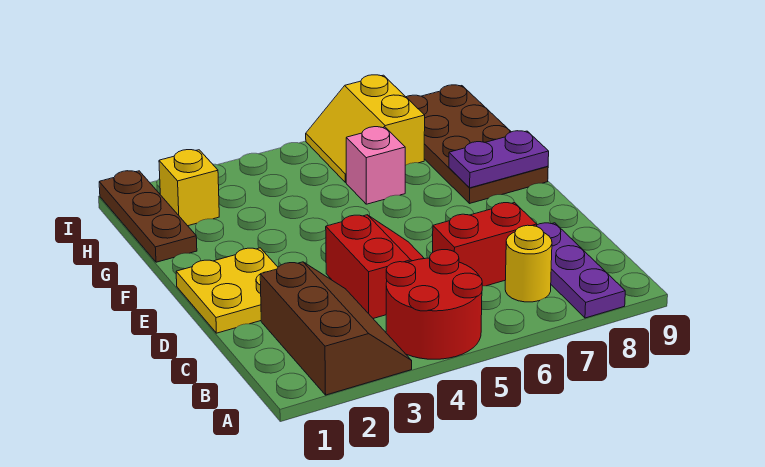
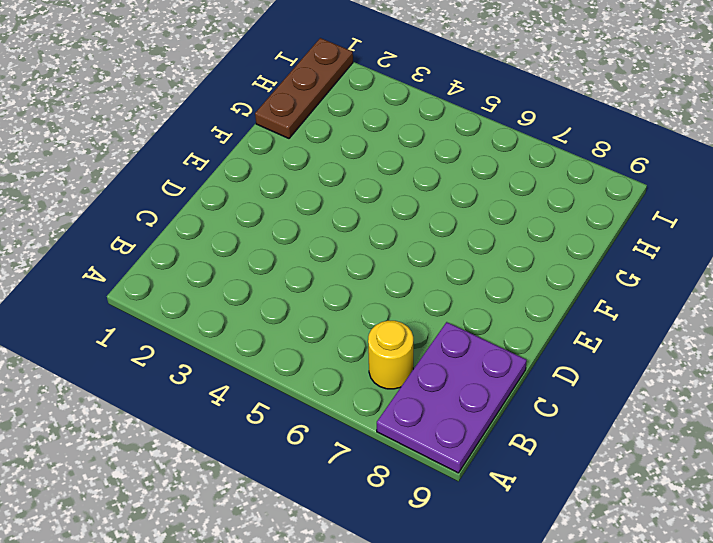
purple plate A8:C9 level 1 -> purple plate A8:C8 level 1
none -> brown slope A2:C3 level 1 top 2
none -> red round brick A4:B5 level 1
none -> red slope C4:D5 level 1 top 4

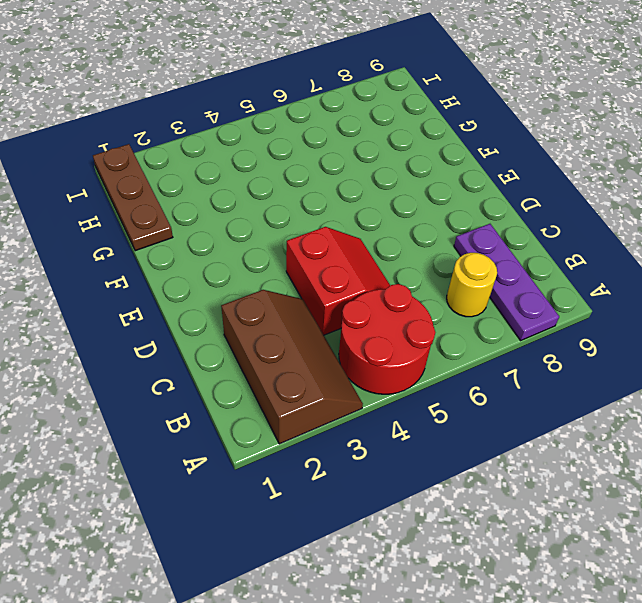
none -> red brick C6:C7 level 1
none -> yellow plate D1:E2 level 1
none -> brown plate F8:I9 level 1

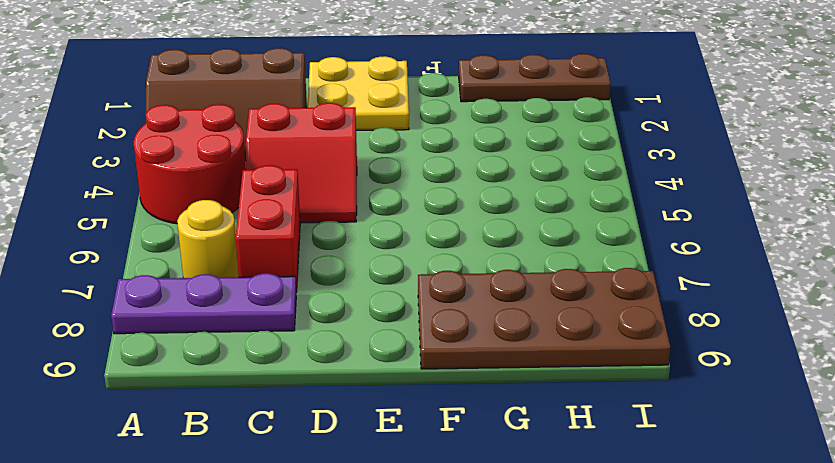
none -> pink brick G6 level 1
none -> yellow brick H2 level 1
none -> yellow slope H6:I7 level 1 top 7

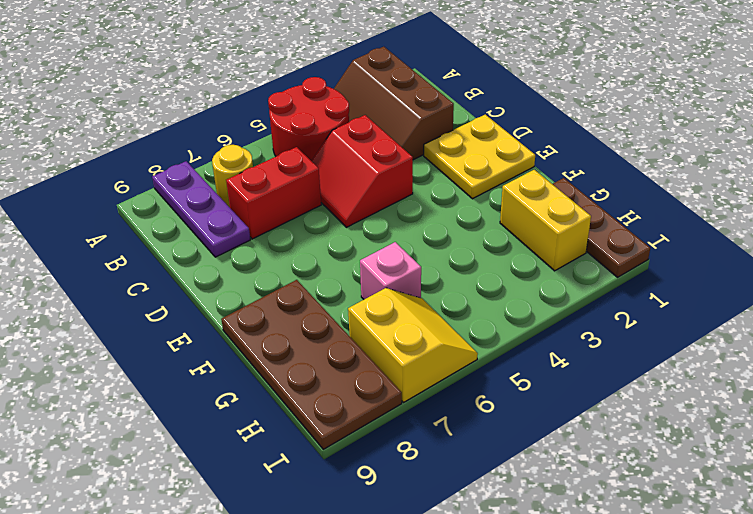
yellow brick G2:H2 level 1 -> yellow brick H2 level 1
none -> purple plate F8:F9 level 2

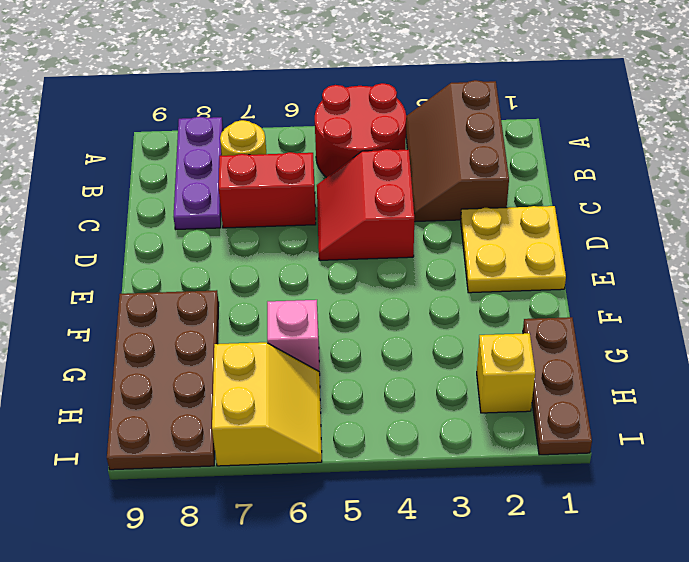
none -> purple plate F8:F9 level 2

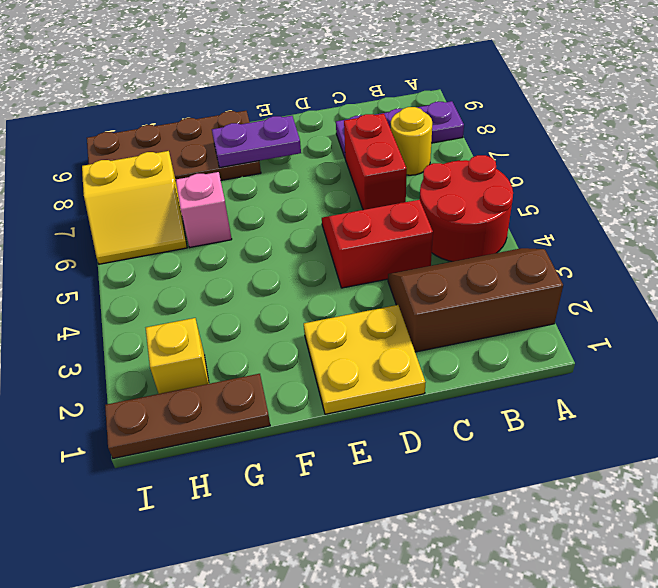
purple plate E8:F8 level 2 -> purple plate F8:F9 level 2

